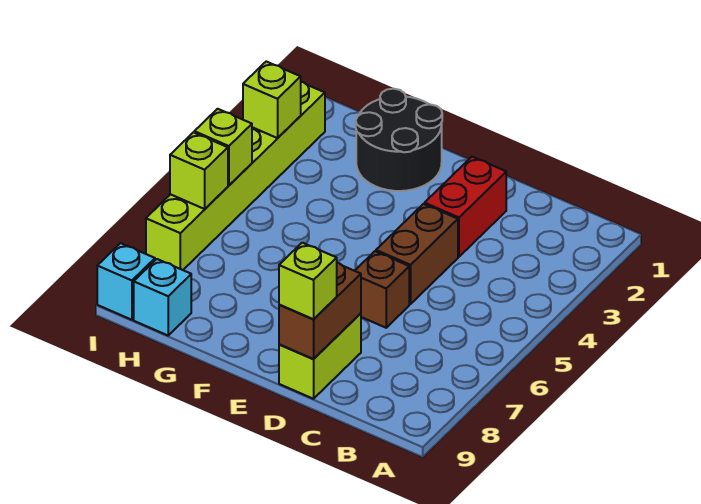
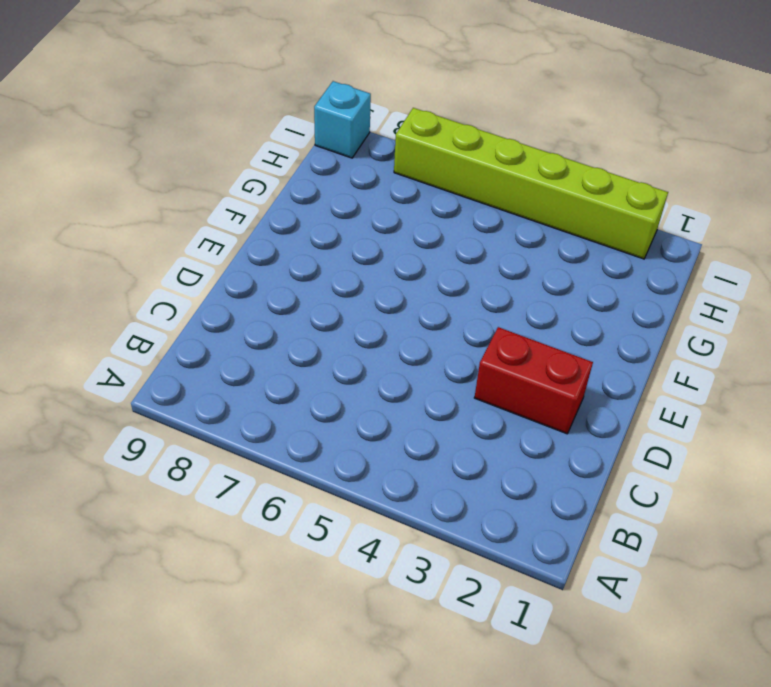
none -> brown brick D4:D5 level 1
none -> brown brick D6 level 1
none -> lime brick D8:D9 level 1

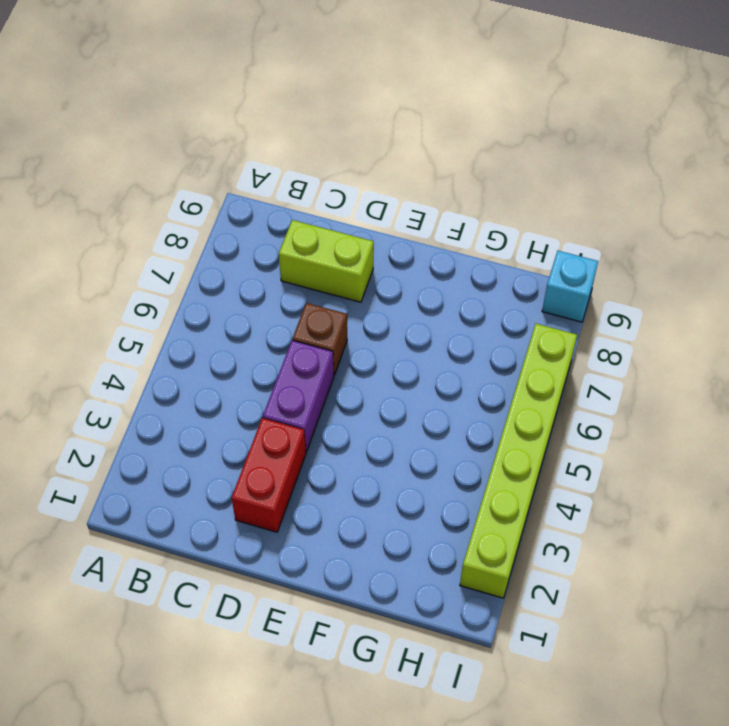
lime brick C8:D8 level 1 -> lime brick D8:D9 level 1
purple brick D4:D5 level 1 -> brown brick D4:D5 level 1
none -> black round brick F1:G2 level 1
none -> cyan brick H9 level 1
none -> brown brick D8:D9 level 2

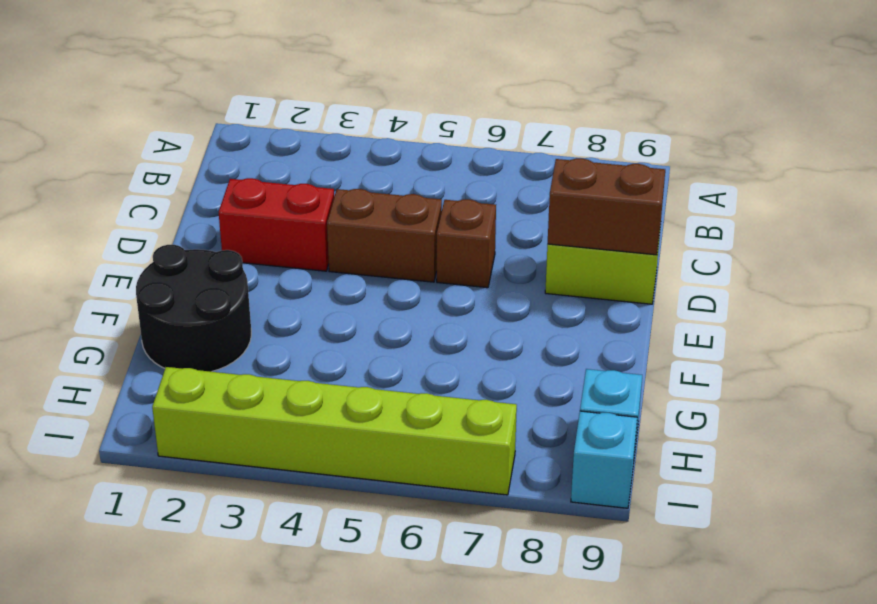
none -> lime brick I3 level 2
none -> lime brick I5 level 2
none -> lime brick I6 level 2

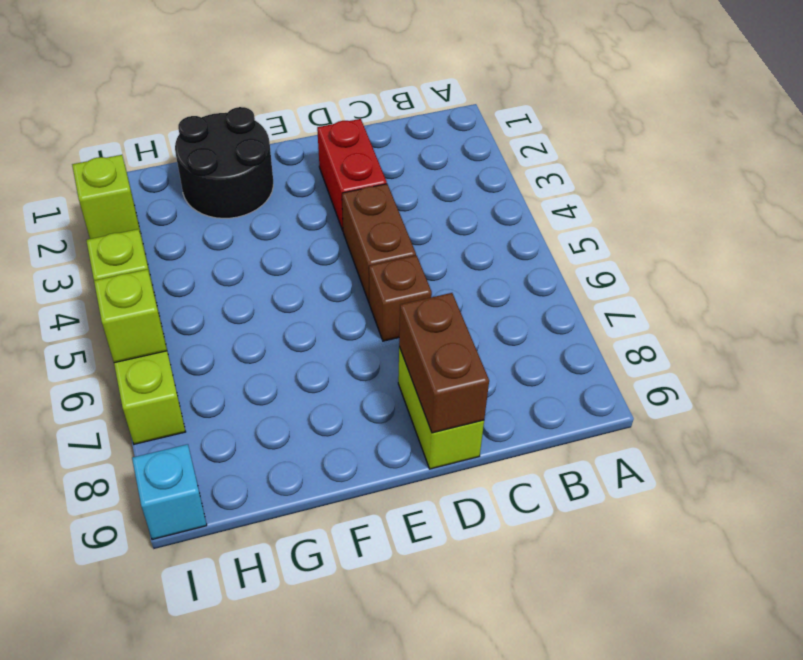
none -> cyan brick H9 level 1
none -> lime brick D9 level 3

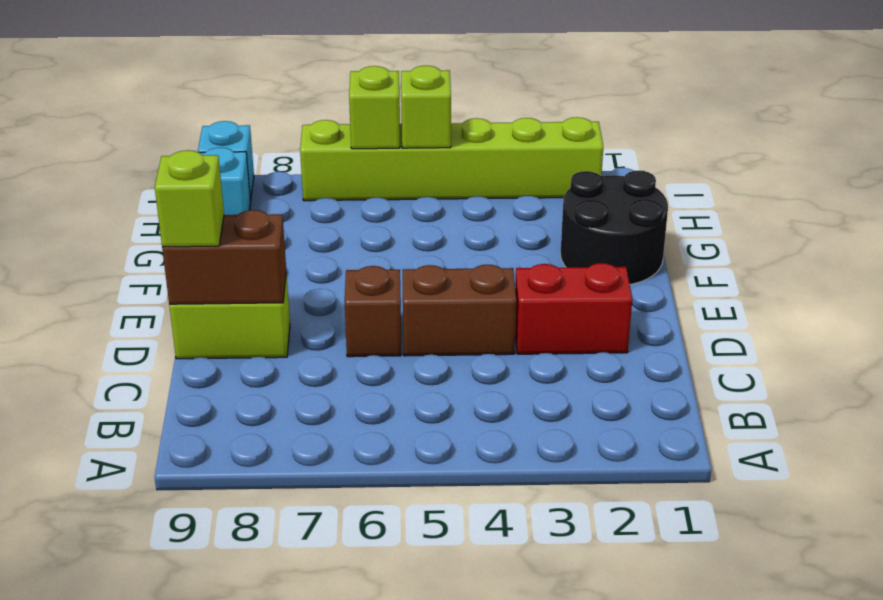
none -> lime brick I3 level 2

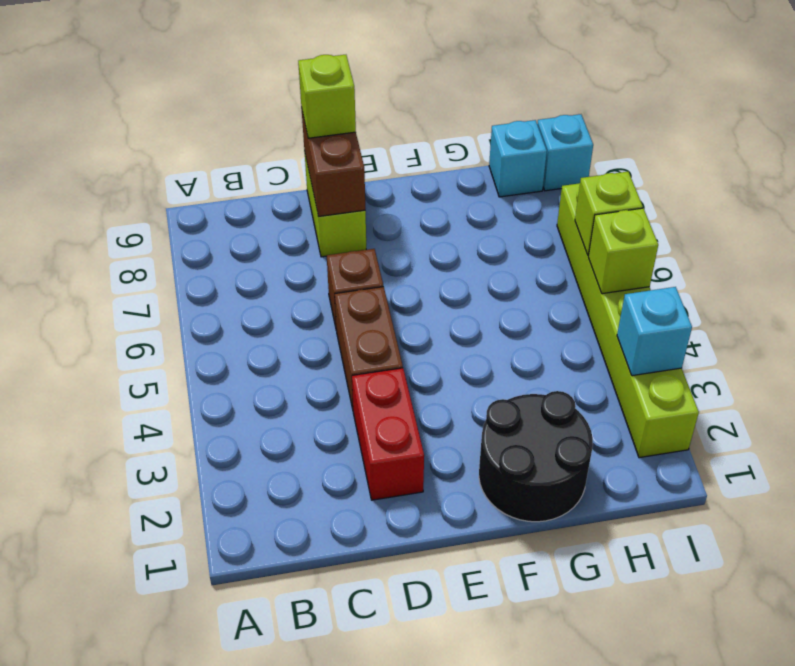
cyan brick I3 level 2 -> lime brick I3 level 2

